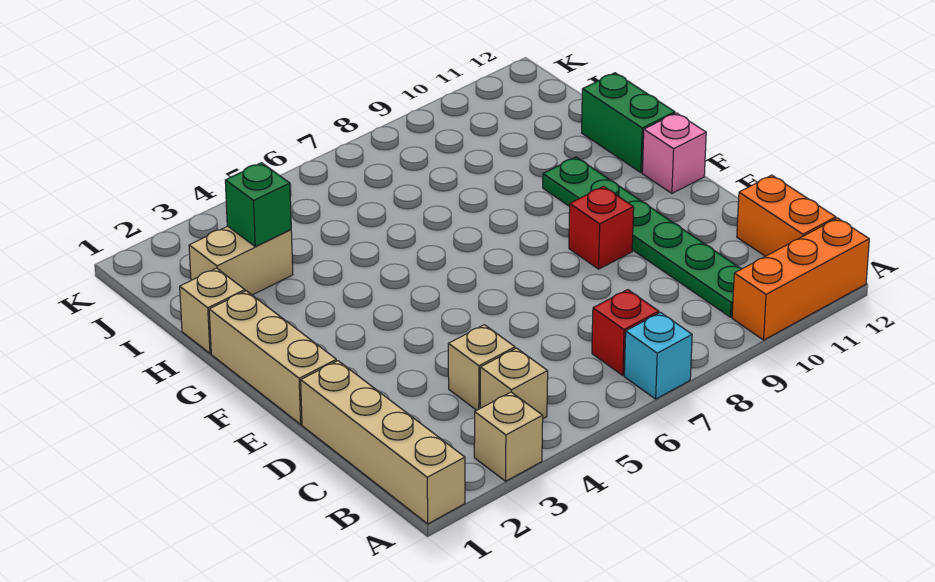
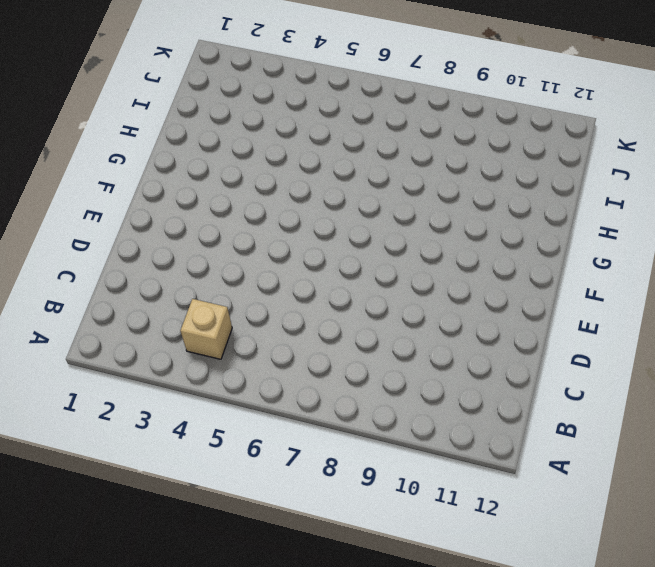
none -> tan brick A1:D1 level 1
none -> tan brick A3 level 1
none -> cyan brick A7 level 1

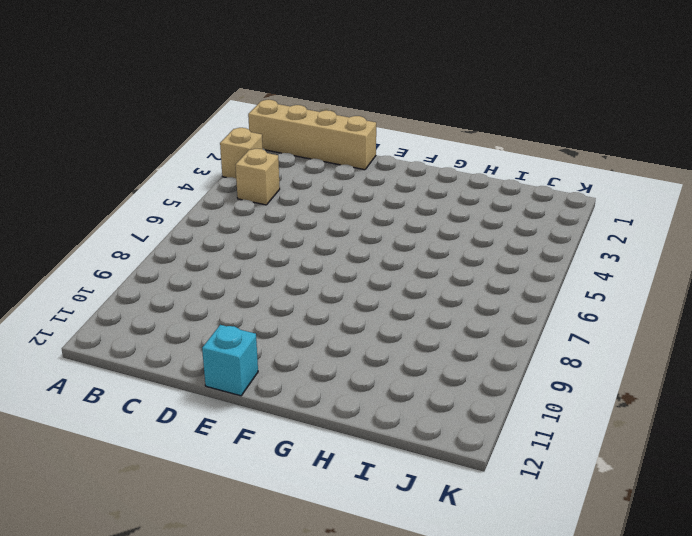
cyan brick E12 level 1 -> cyan brick A7 level 1
none -> orange brick A10:A12 level 1
none -> red brick B7 level 1
none -> green plate B10:G10 level 1

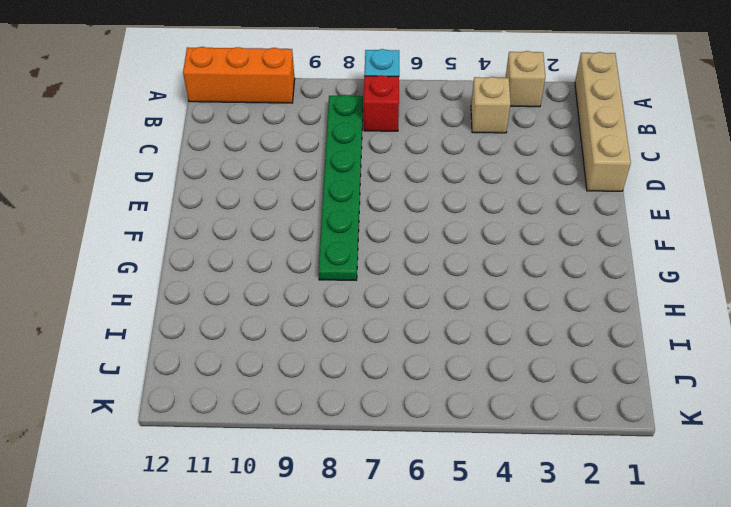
green plate B8:G8 level 1 -> green plate B10:G10 level 1
none -> orange brick B12:C12 level 1
none -> tan brick C4 level 1
none -> tan brick E1:G1 level 1

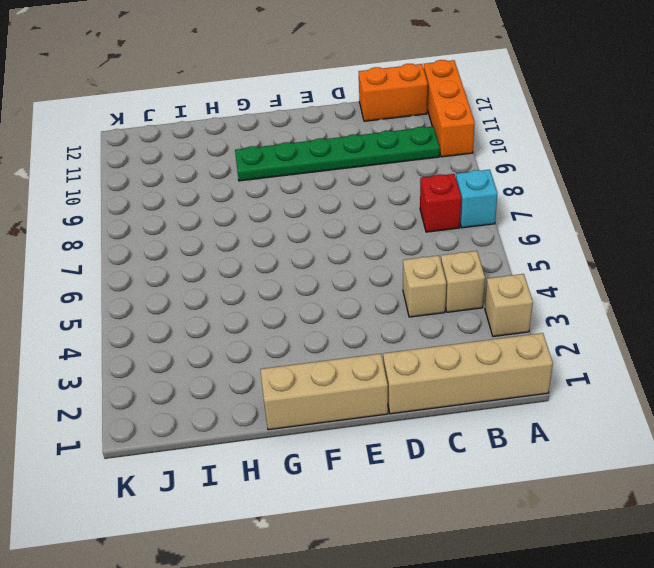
none -> red brick E9 level 1
none -> pink brick F12 level 1
none -> green brick G12:H12 level 1

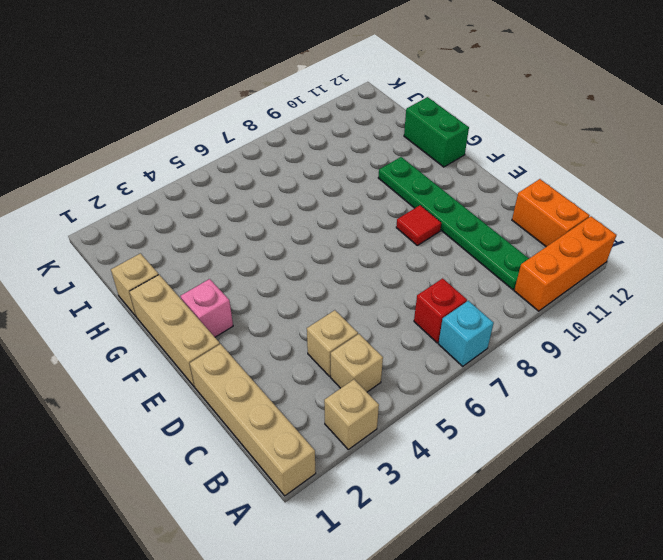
red tile E9 level 1 -> red brick E9 level 1
pink brick F2 level 1 -> pink brick F12 level 1
none -> tan brick I2:I3 level 1
none -> green brick I3 level 2

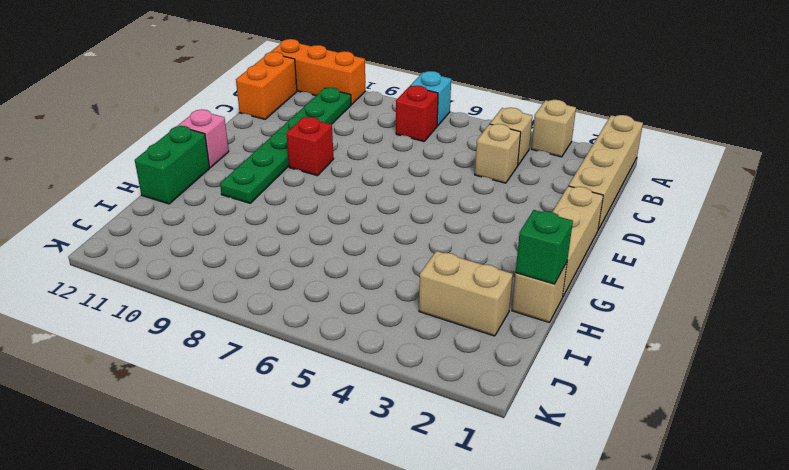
green brick H1 level 2 -> green brick I3 level 2

